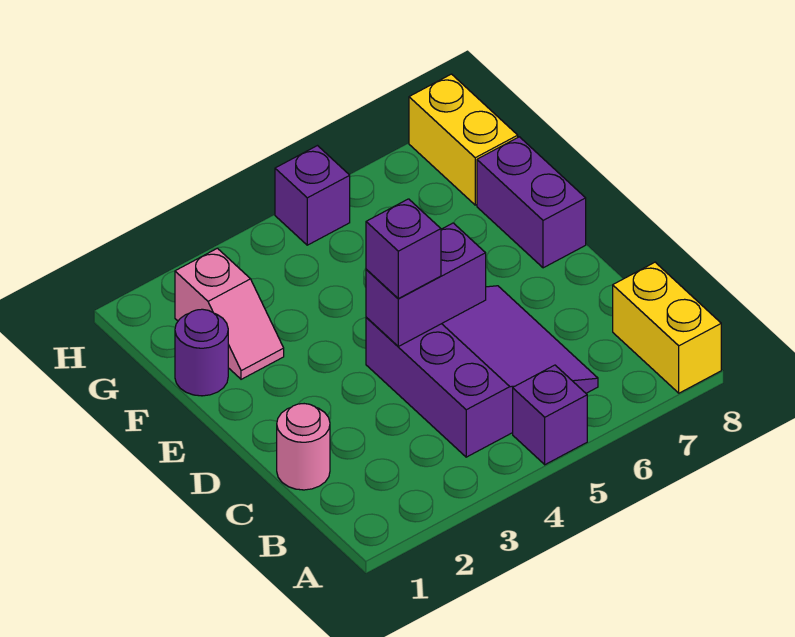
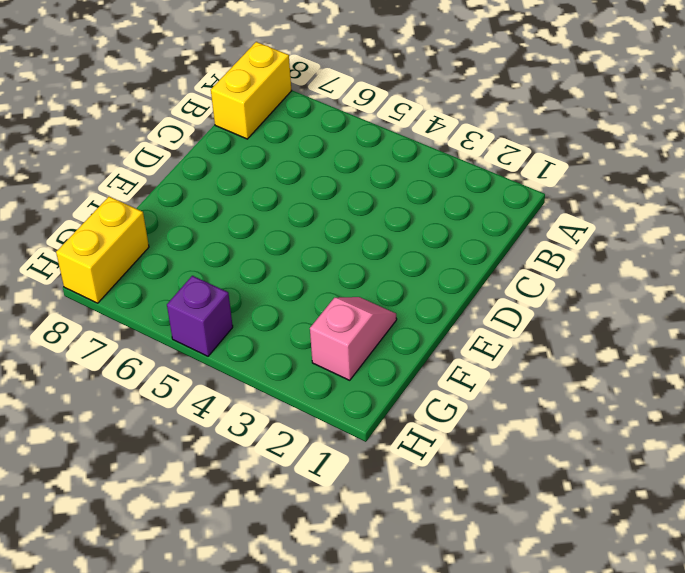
none -> purple brick A5 level 1
none -> purple slope B4:D6 level 1 top 4

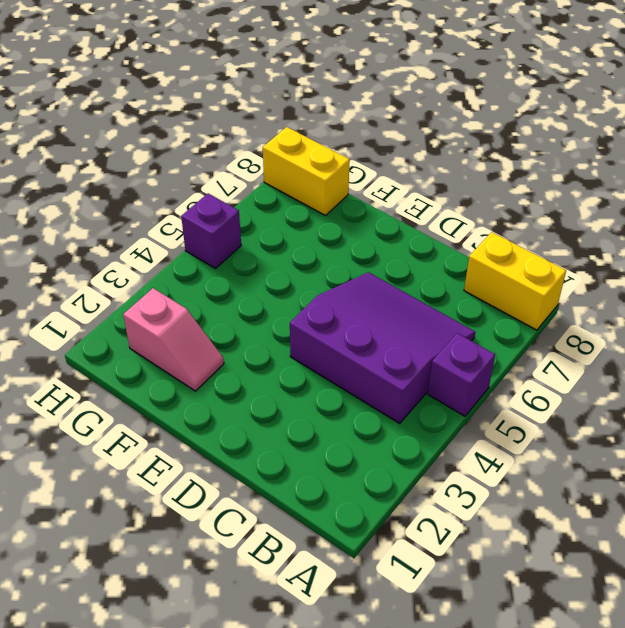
none -> pink round brick C1 level 1
none -> purple brick E8:F8 level 1

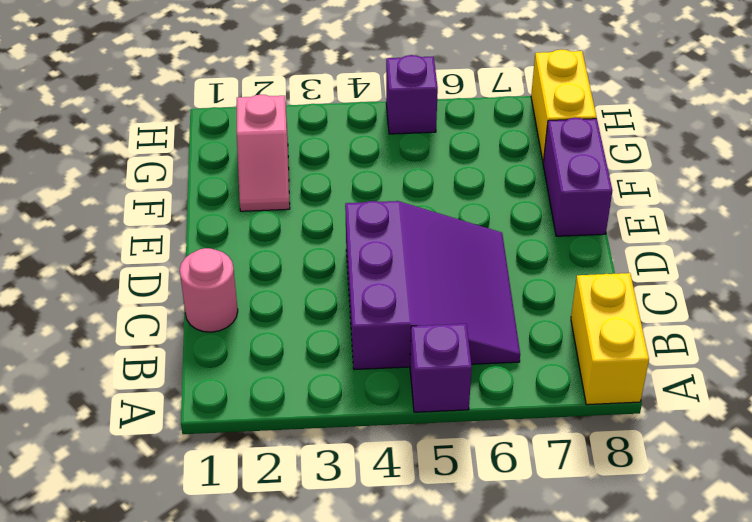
none -> purple round brick F1 level 1
none -> purple brick D4:D5 level 2

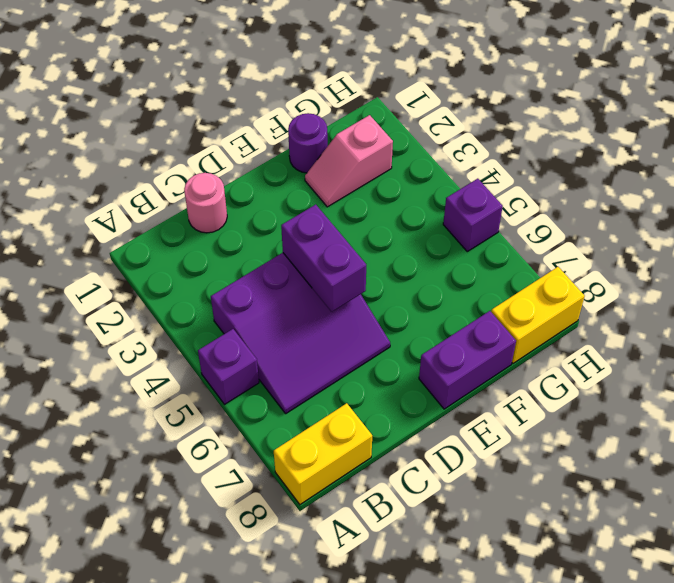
none -> purple brick D4 level 3

